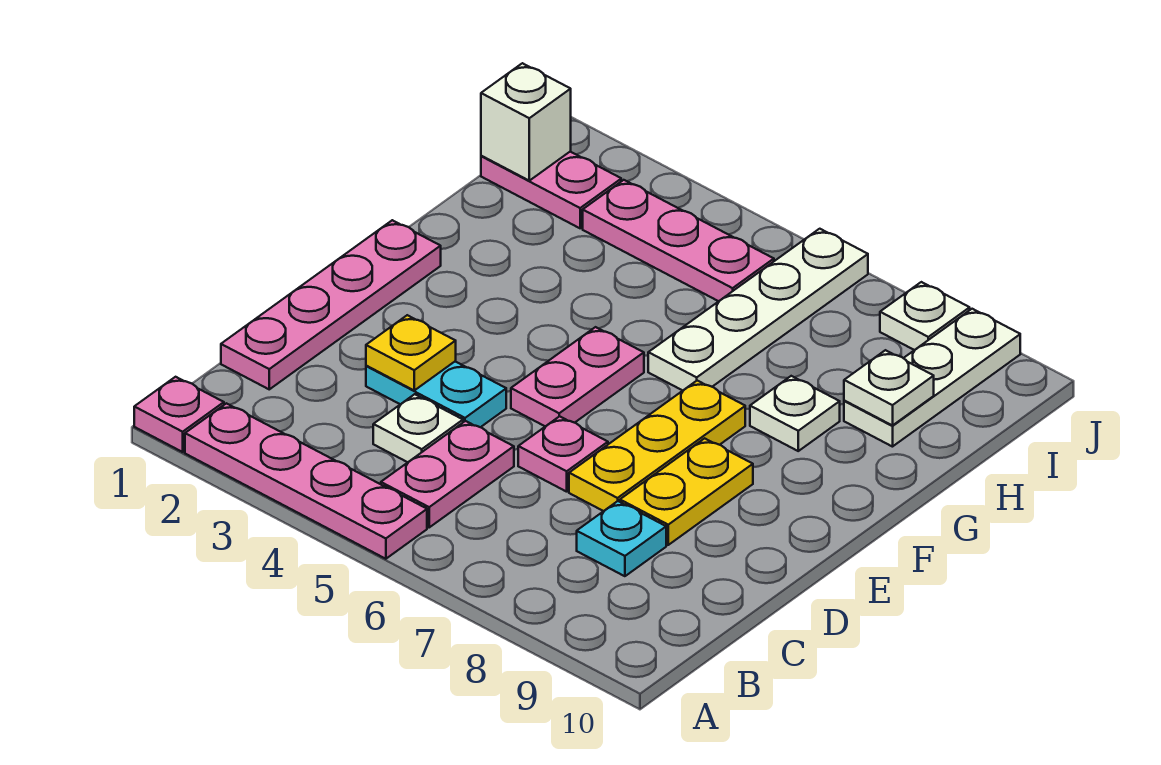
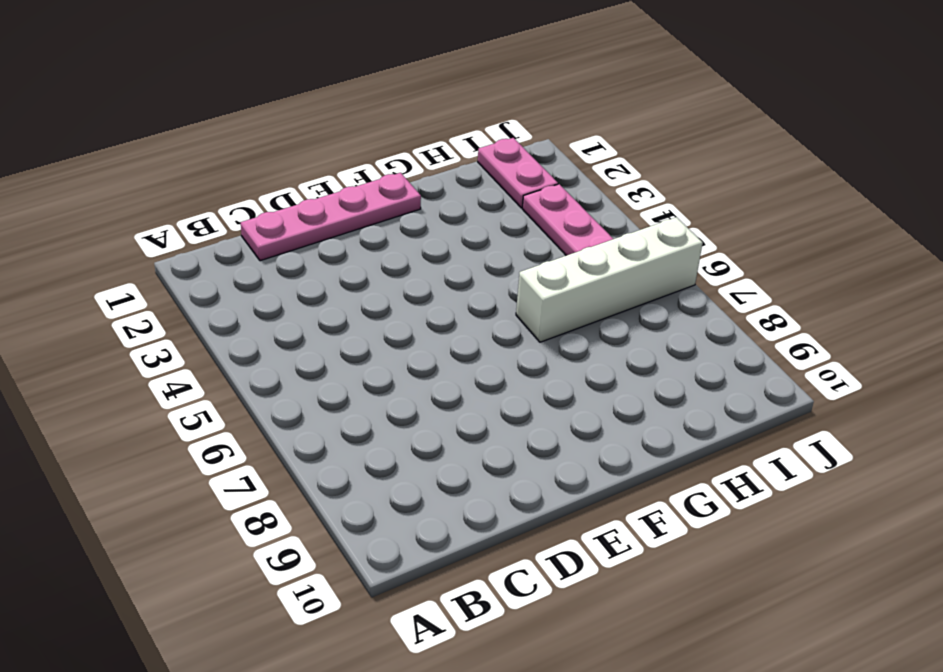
white brick G6:J6 level 1 -> white plate G6:J6 level 1
none -> pink plate A1 level 1
none -> pink plate A2:A5 level 1
none -> pink plate B5:C5 level 1

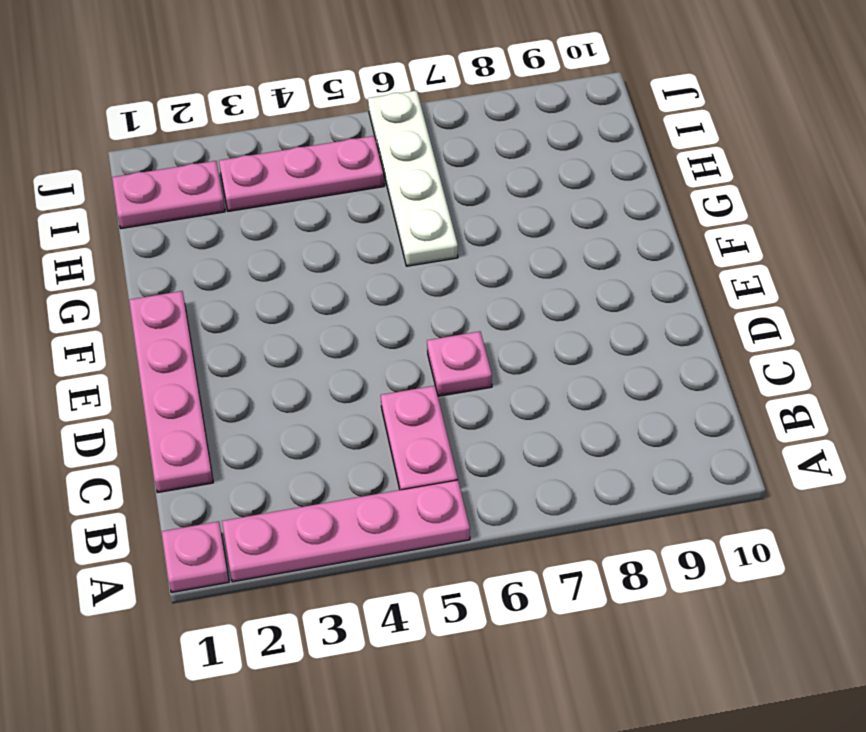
none -> white plate C4 level 1
none -> cyan plate C8 level 1
none -> cyan plate D3:D4 level 1

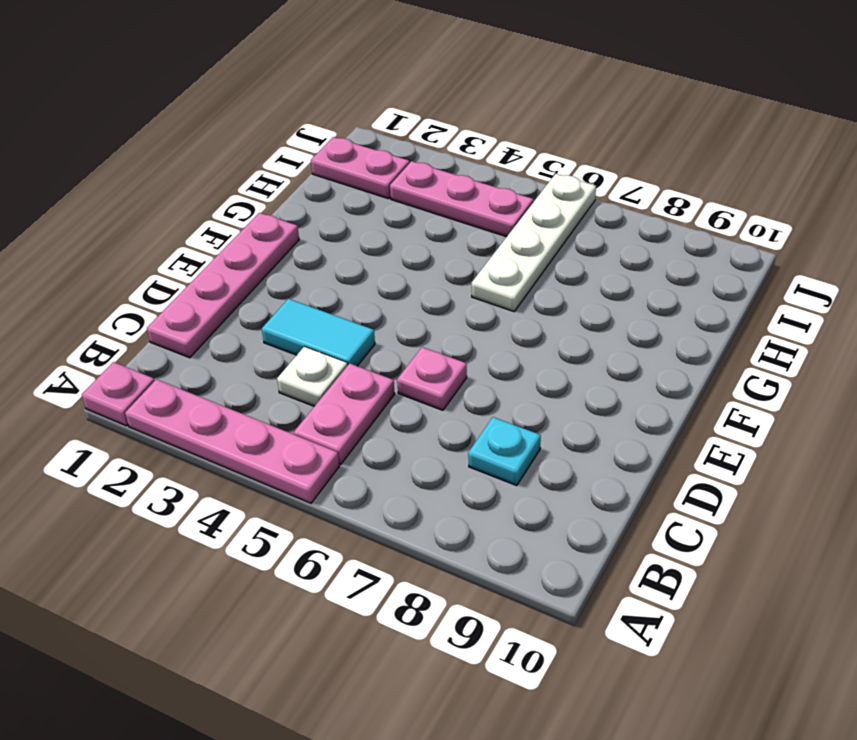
cyan tile D3:D4 level 1 -> cyan plate D3:D4 level 1
none -> yellow plate D7:F7 level 1
none -> yellow plate D8:E8 level 1
none -> pink plate E5:F5 level 1

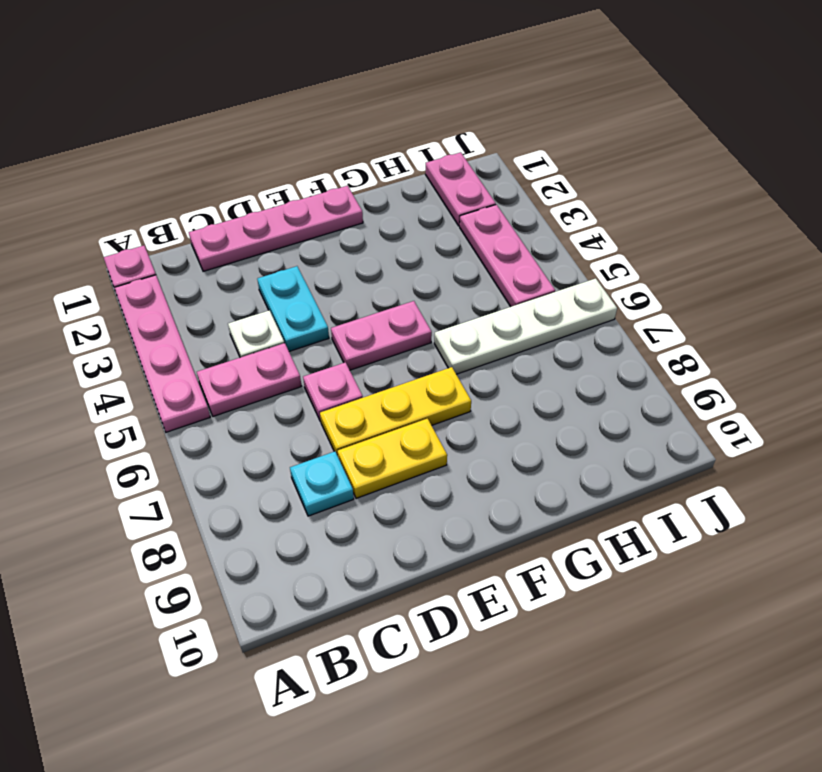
none -> white plate G8 level 1
none -> white plate H9:J9 level 1
none -> white plate J8 level 1

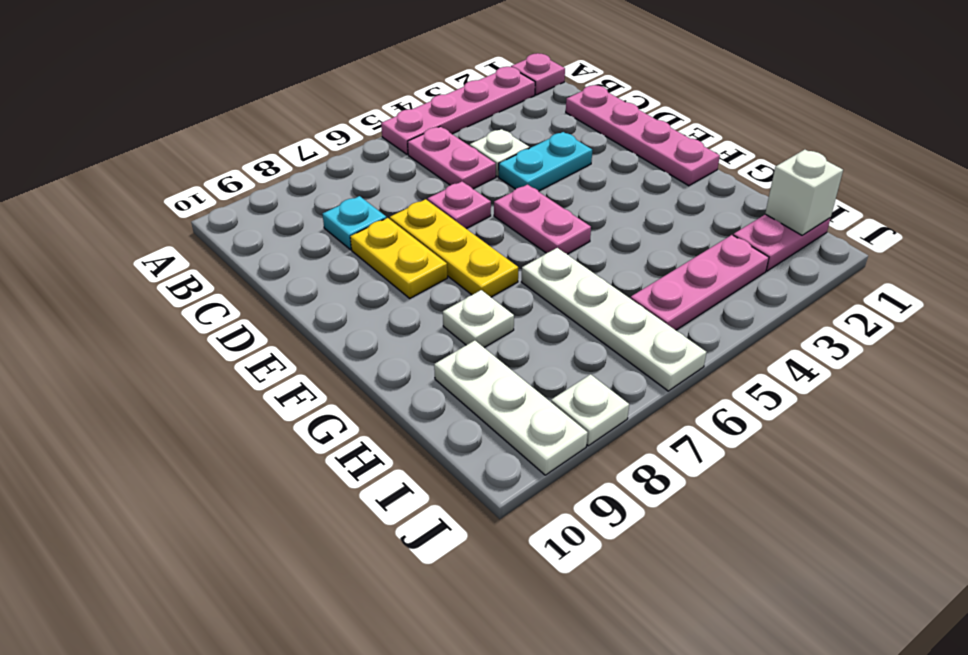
none -> yellow plate D3 level 2
none -> white plate H9 level 2

